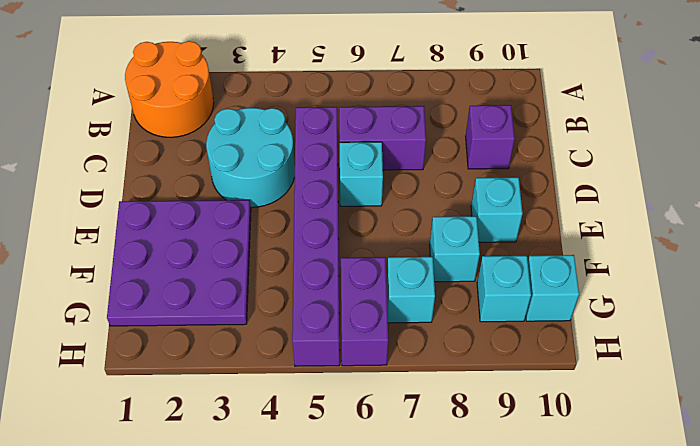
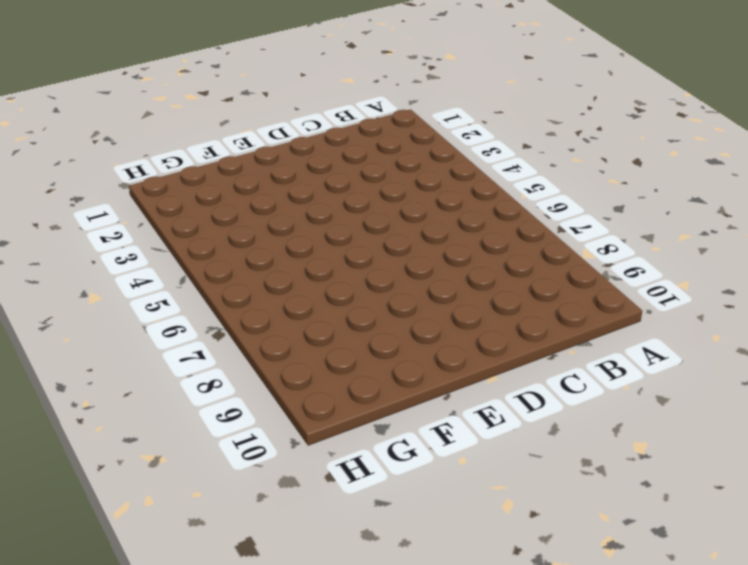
none -> orange round brick A1:B2 level 1
none -> cyan round brick C3:D4 level 1
none -> purple brick C5:H5 level 1

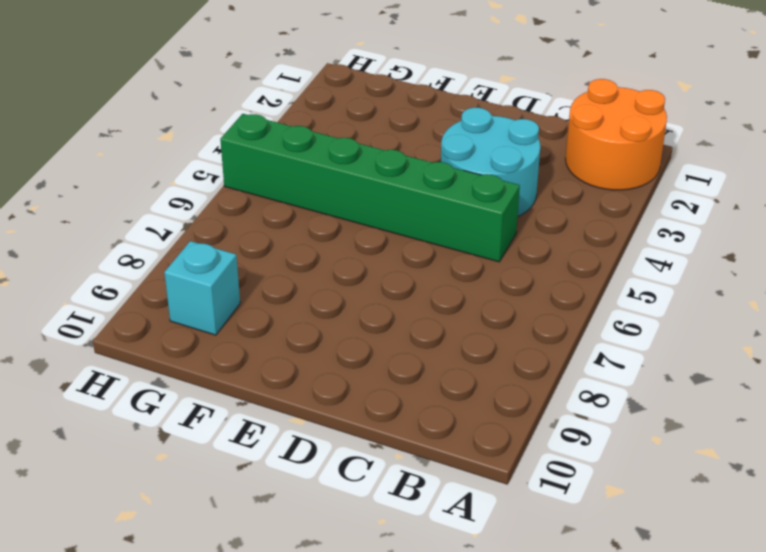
green brick C5:H5 level 1 -> purple brick C5:H5 level 1
none -> purple brick C6:C7 level 1
none -> purple brick C9 level 1
none -> cyan brick D6 level 1

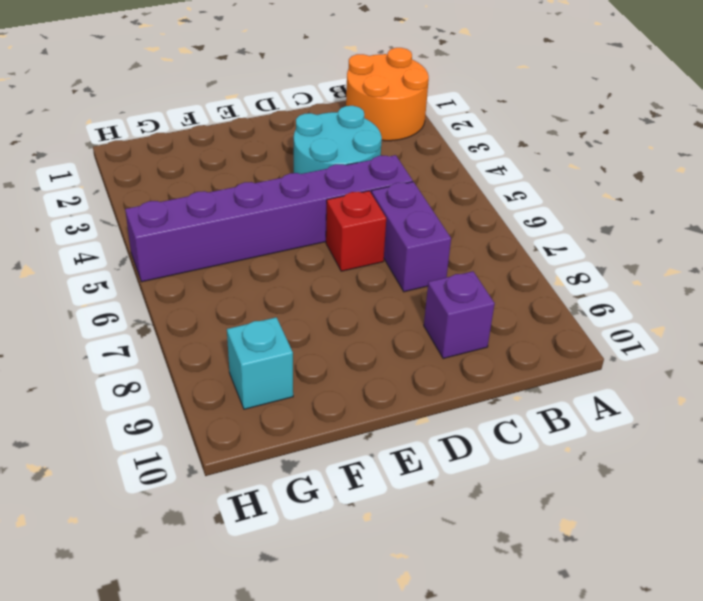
red brick D6 level 1 -> cyan brick D6 level 1
none -> purple plate E1:G3 level 1
none -> cyan brick E9 level 1
none -> cyan brick F8 level 1

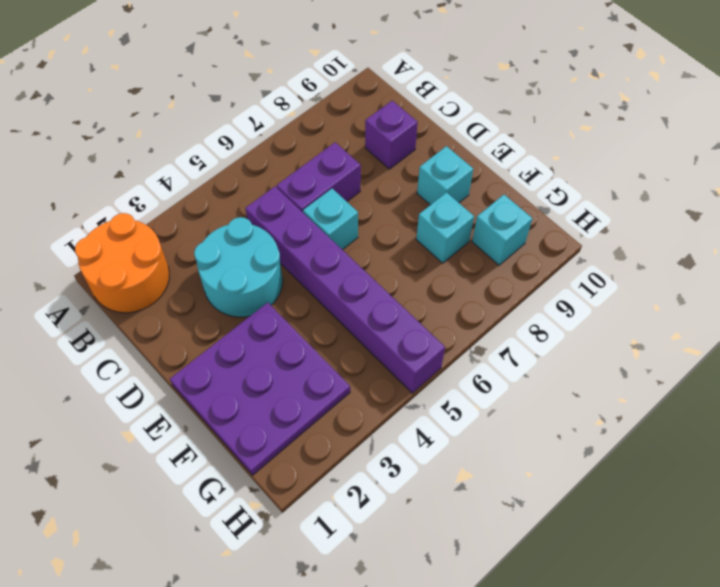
none -> purple brick G6:H6 level 1
none -> cyan brick G7 level 1
none -> cyan brick G10 level 1

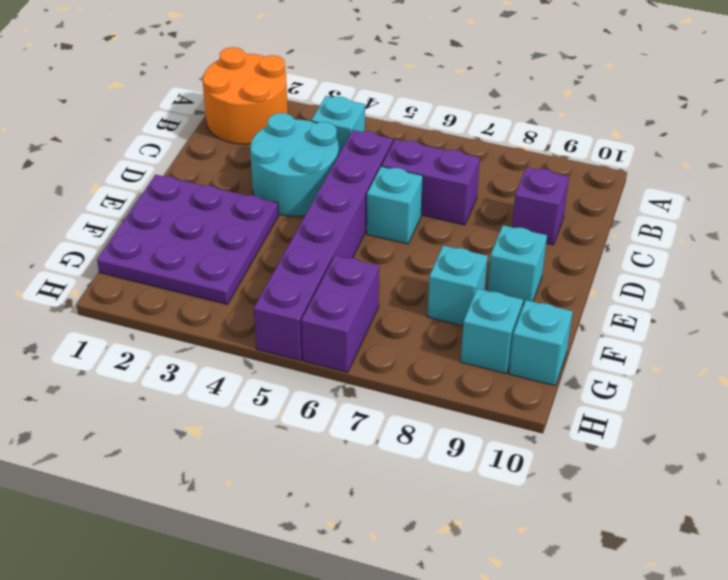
cyan brick B4 level 1 -> cyan brick G7 level 1

